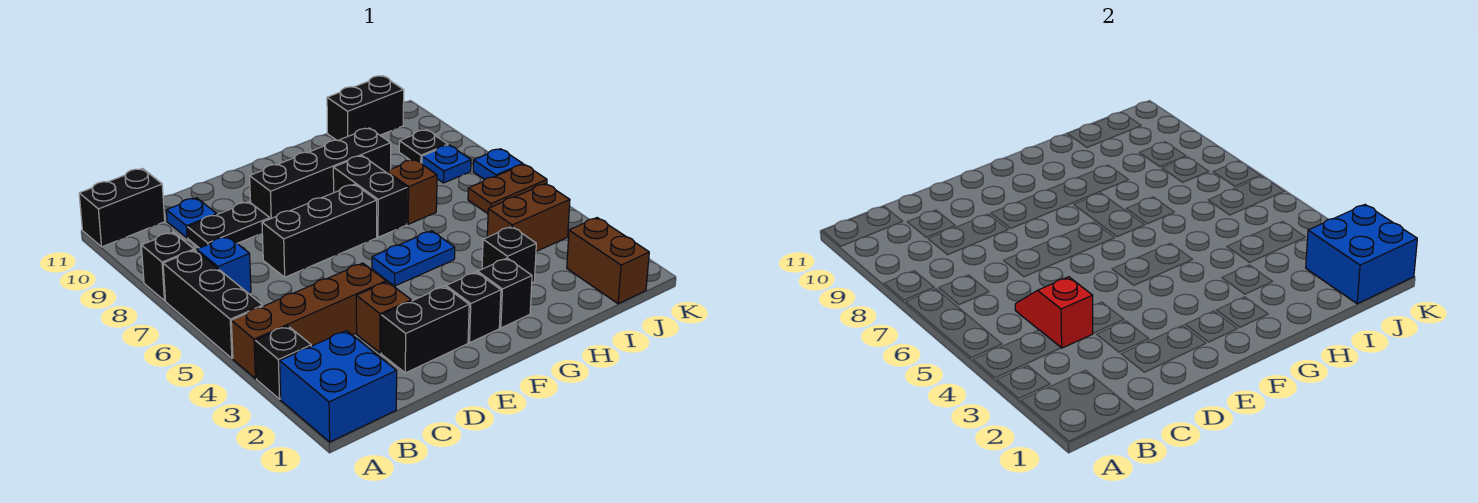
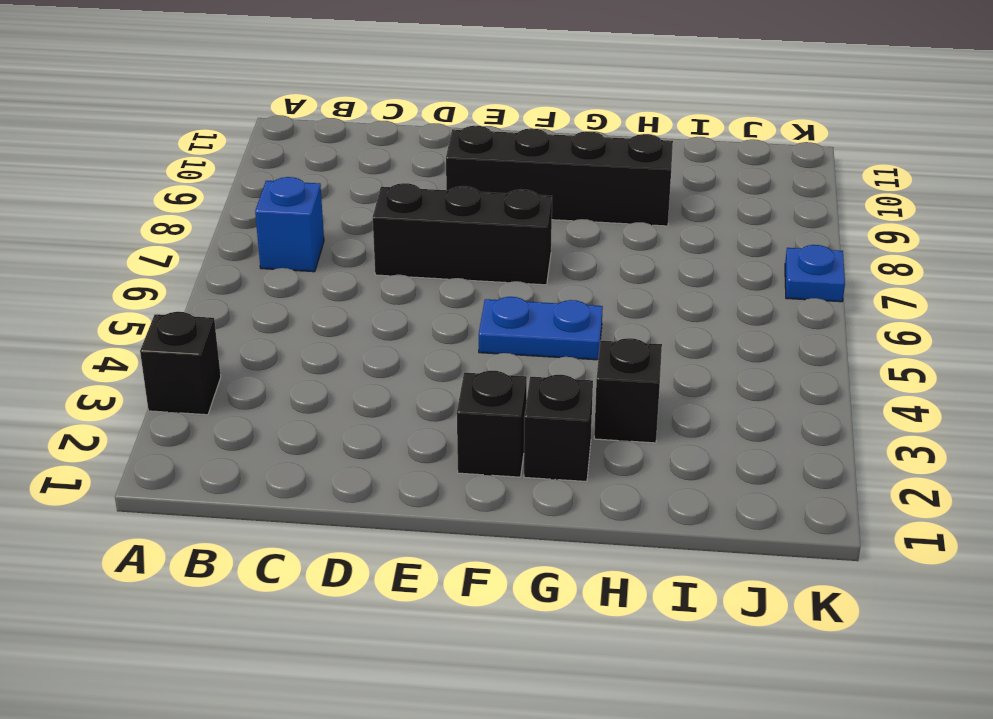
none -> blue brick A1:B2 level 1
none -> brown brick A4:D4 level 1
none -> black brick A5:A7 level 1

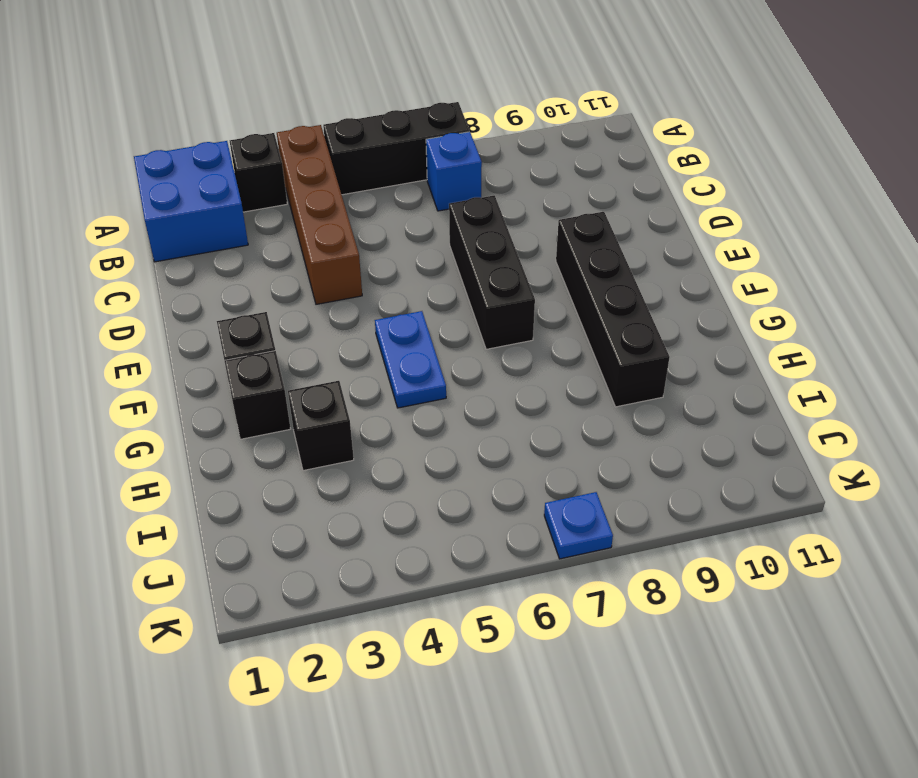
none -> black brick A8 level 1
none -> black brick A11:B11 level 1
none -> black plate C9:D9 level 1

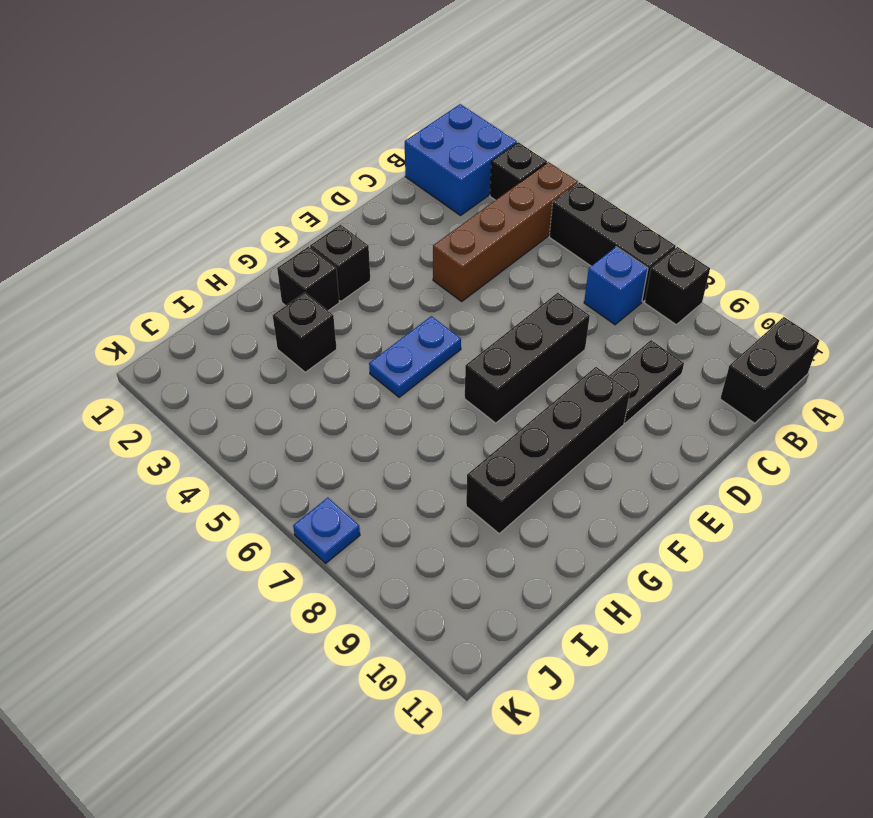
none -> blue plate C10 level 1
none -> black brick D2:E2 level 1
none -> brown brick D3 level 1

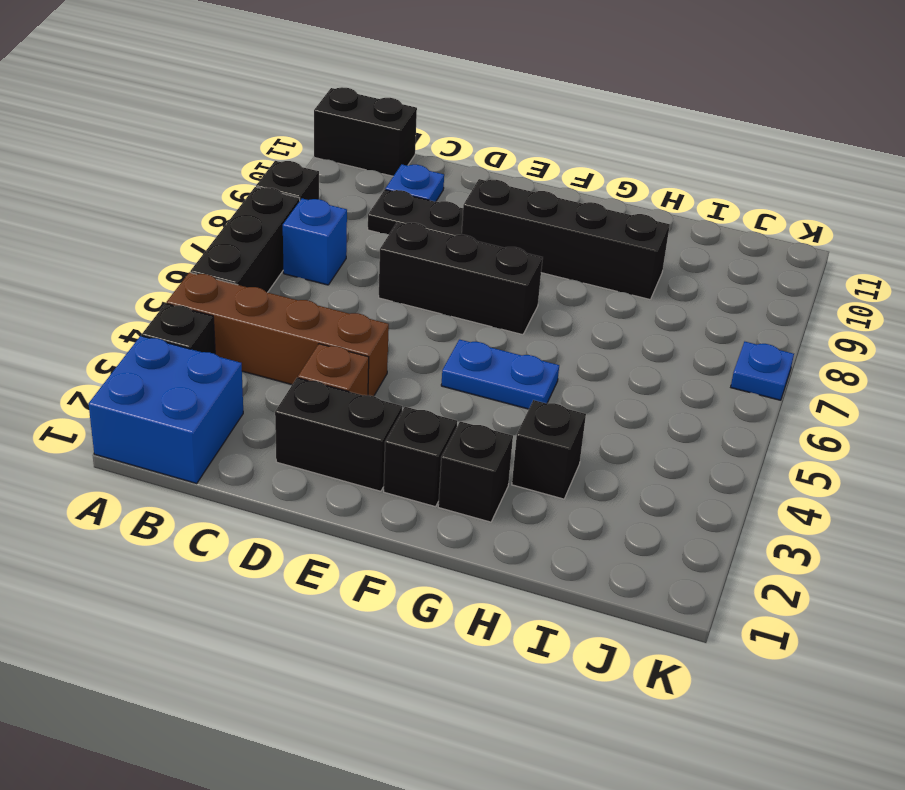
none -> black brick G7:G8 level 1
none -> brown brick H7 level 1
none -> brown brick I4:J4 level 1

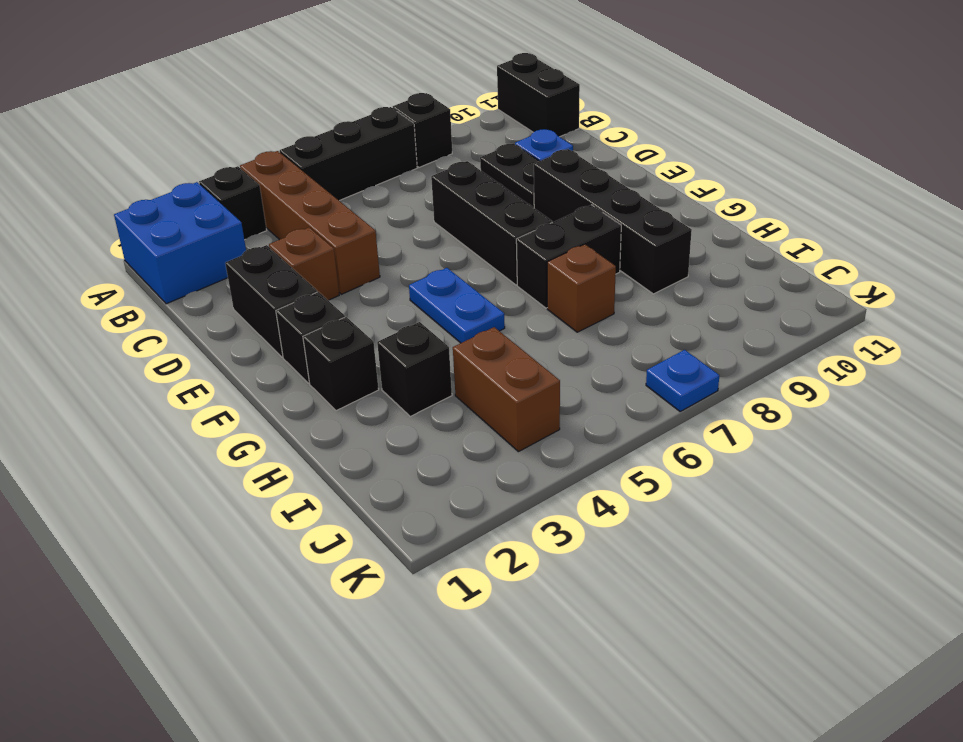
none -> blue brick B7 level 1
none -> black brick I11:J11 level 1
none -> brown brick J1:J2 level 1

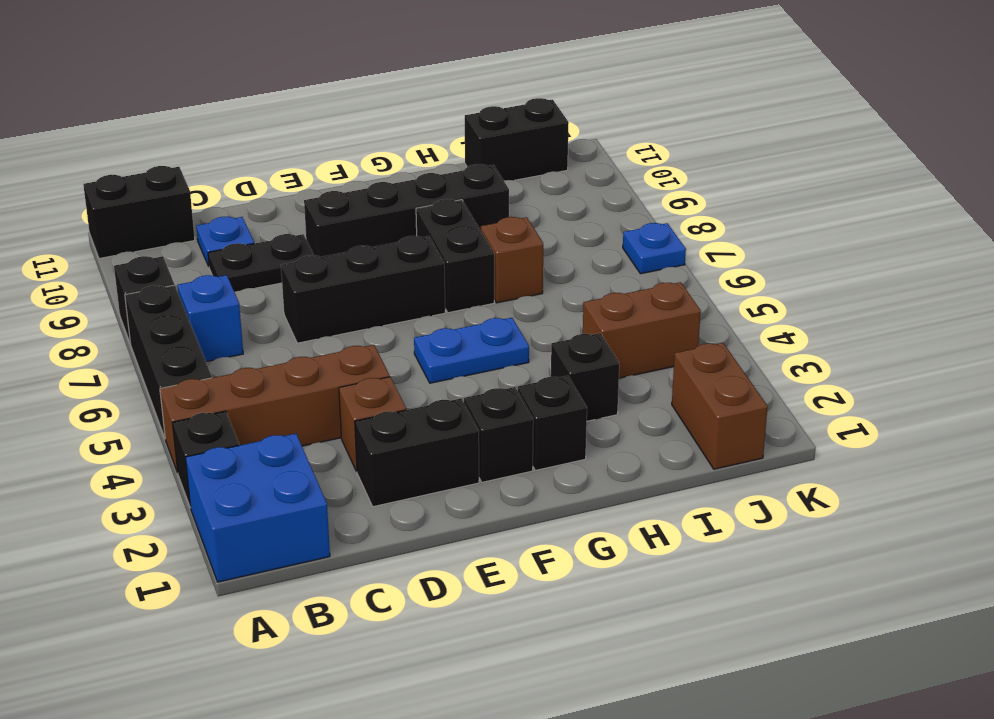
none -> brown plate J6:K6 level 1
none -> blue plate J8 level 1
none -> black plate J9 level 1

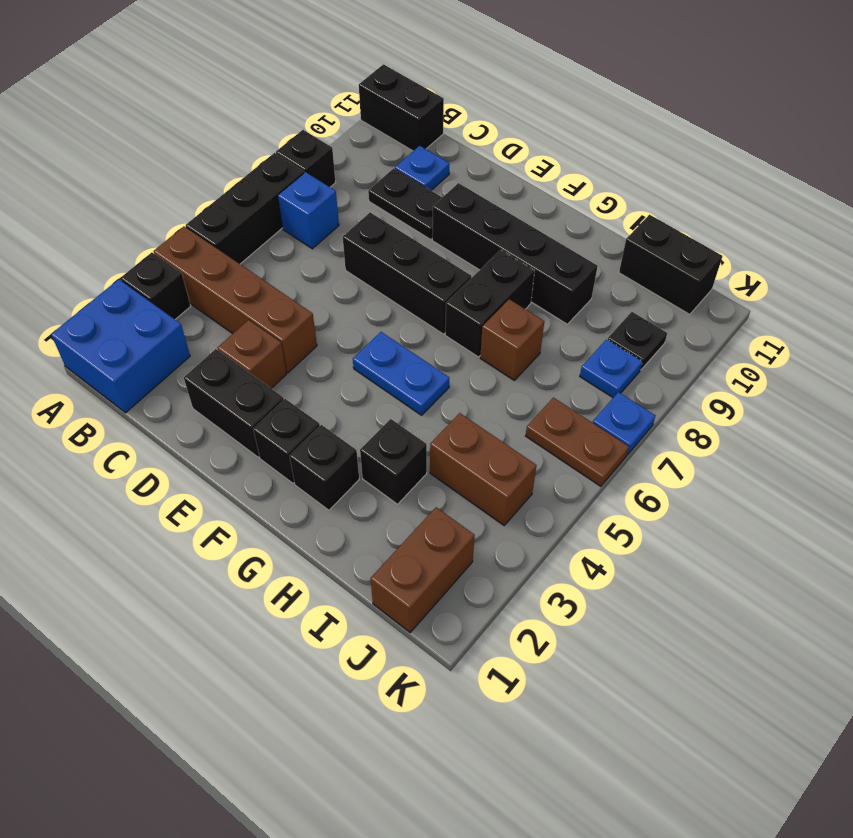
none -> red slope C4:C5 level 2 top 4
none -> blue brick J1:K2 level 2

